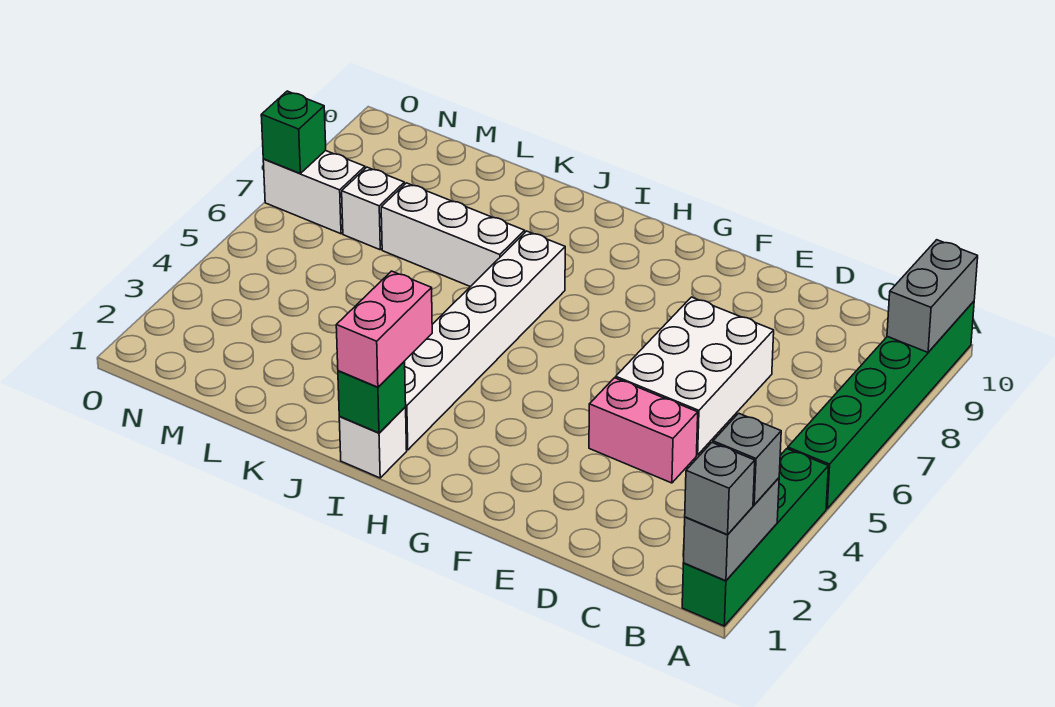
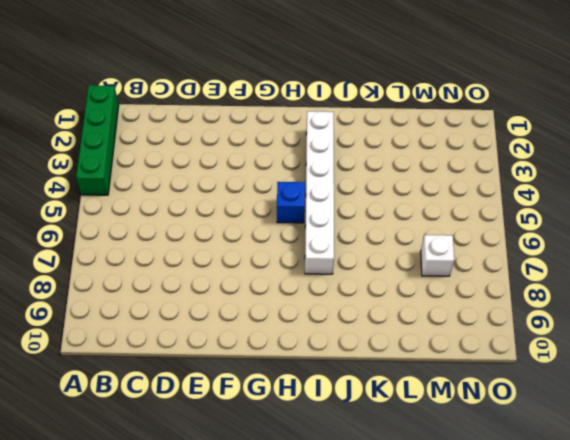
blue brick H5 level 1 -> none
none -> green brick A5:A10 level 1
none -> pink brick D4:E4 level 1
none -> white brick D5:E7 level 1

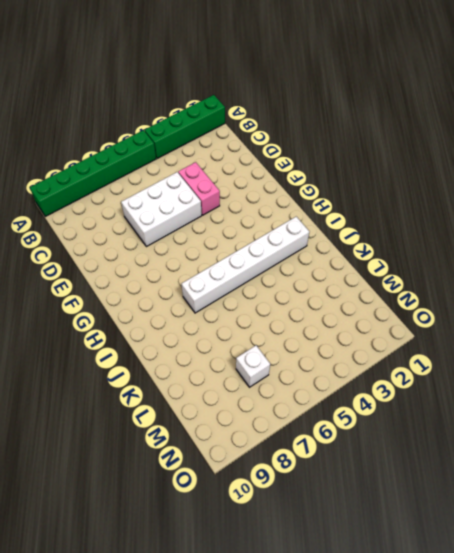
none -> white brick I1 level 1
none -> white brick J7:L7 level 1
none -> white brick N7:O7 level 1

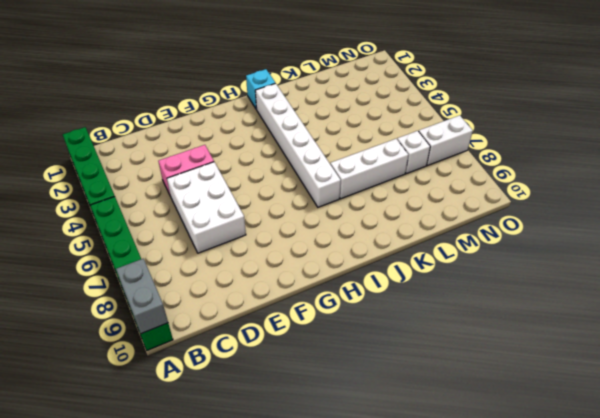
cyan brick I1 level 1 -> white brick I1 level 1
none -> grey brick A1:A2 level 2
none -> green brick I1 level 2
none -> green brick O7 level 2

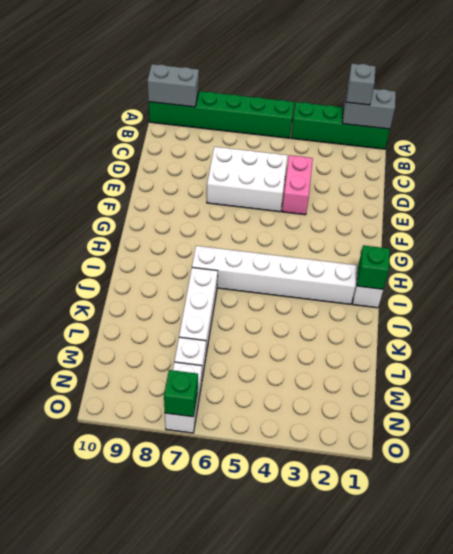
none -> grey brick A1 level 3
none -> pink brick I1:I2 level 3

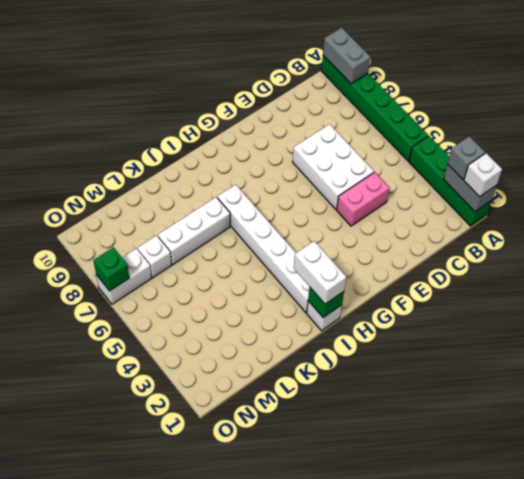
white brick A1 level 3 -> grey brick A1 level 3
white brick I1:I2 level 3 -> pink brick I1:I2 level 3

